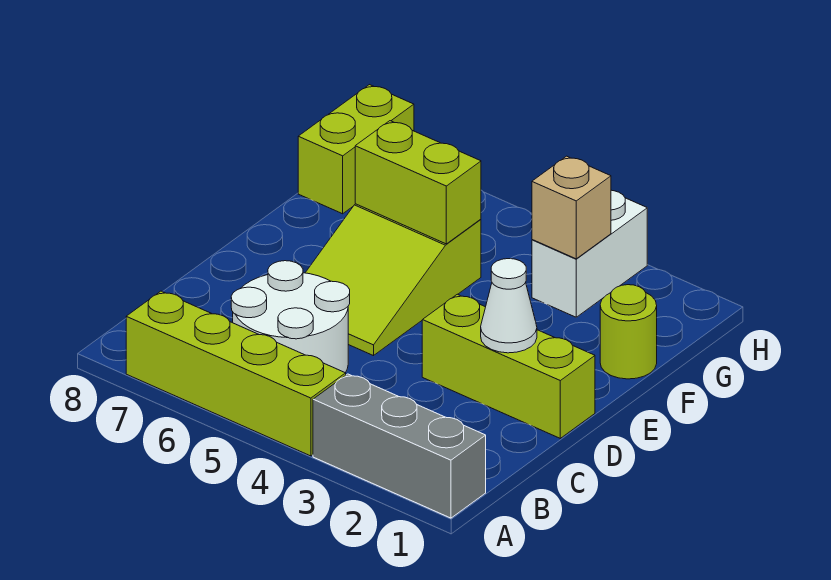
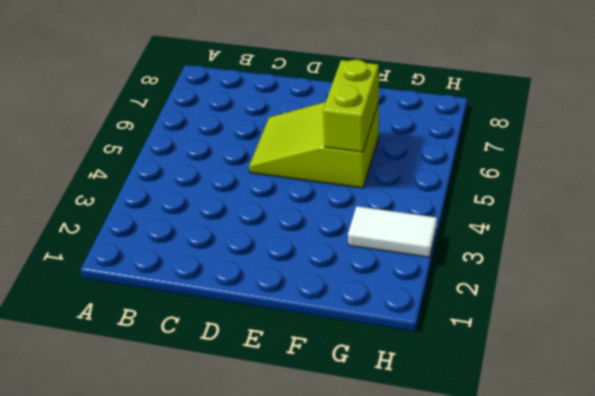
white tile G3:H3 level 1 -> white brick G3:H3 level 1
none -> grey brick A1:A3 level 1
none -> lime brick A4:A7 level 1

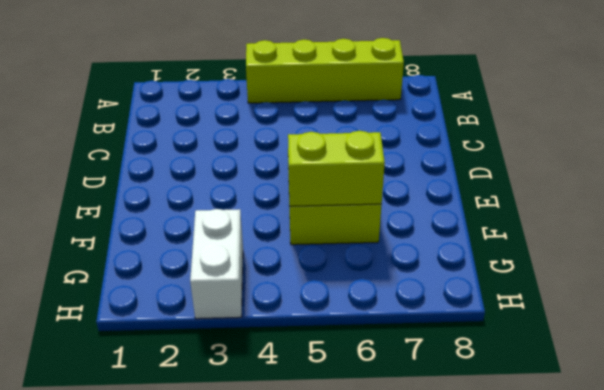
none -> grey brick A1:A3 level 1
none -> white round brick B5:C6 level 1

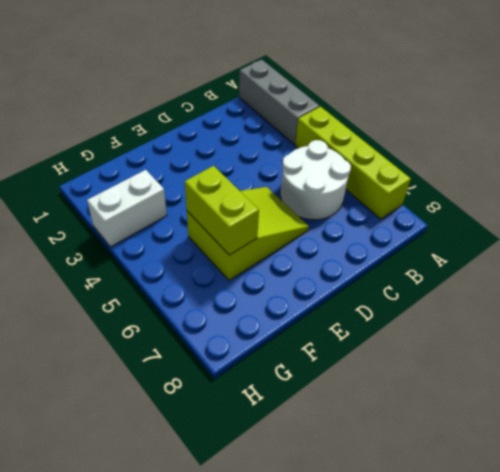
none -> lime brick D1:D3 level 1
none -> lime round brick F1 level 1

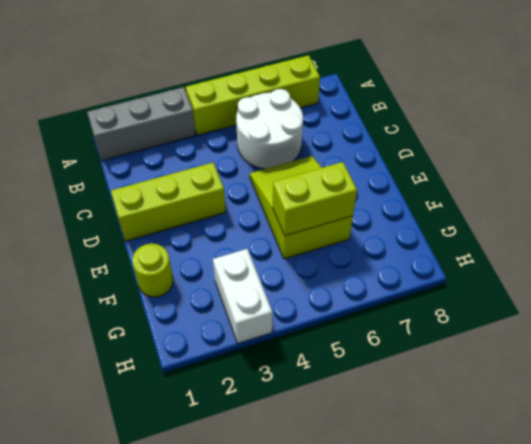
none -> lime brick G8:H8 level 1
none -> white cone D2 level 2

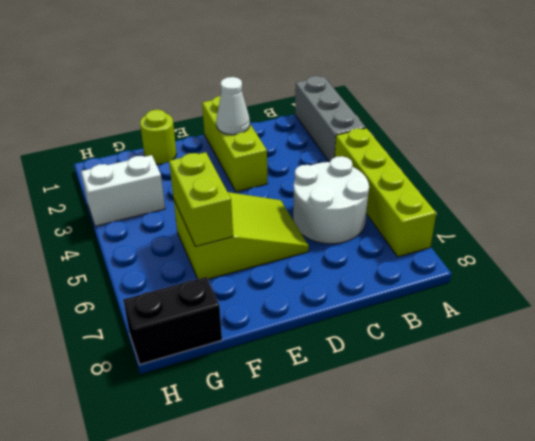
black brick G8:H8 level 1 -> lime brick G8:H8 level 1
none -> tan brick G3 level 2

